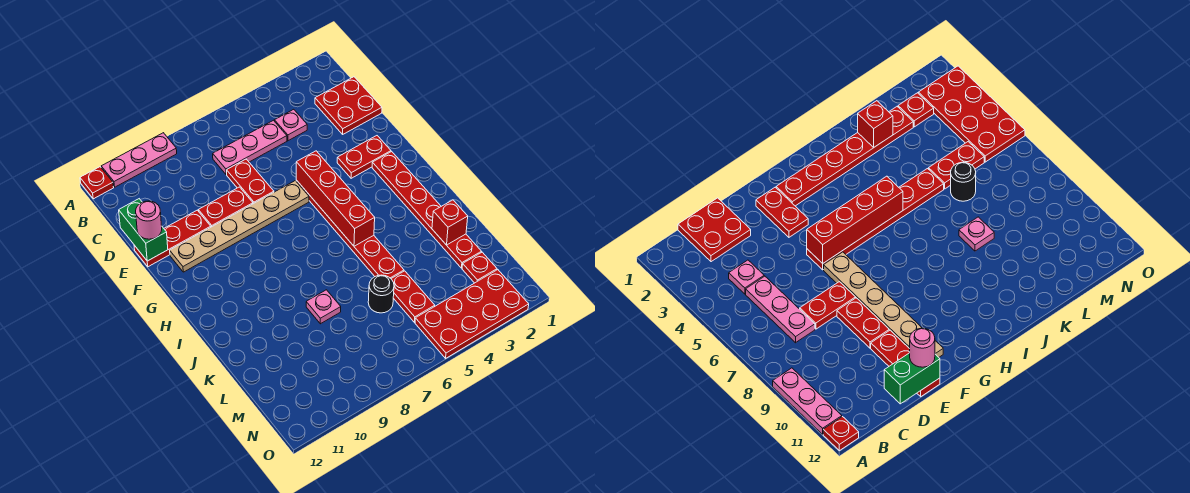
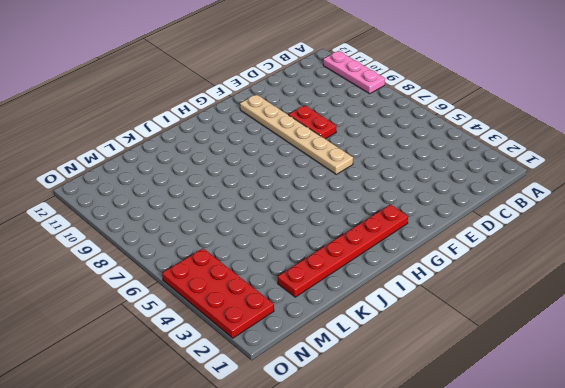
none -> red plate A12 level 1
none -> red plate C1:D2 level 1
none -> pink plate C4 level 1

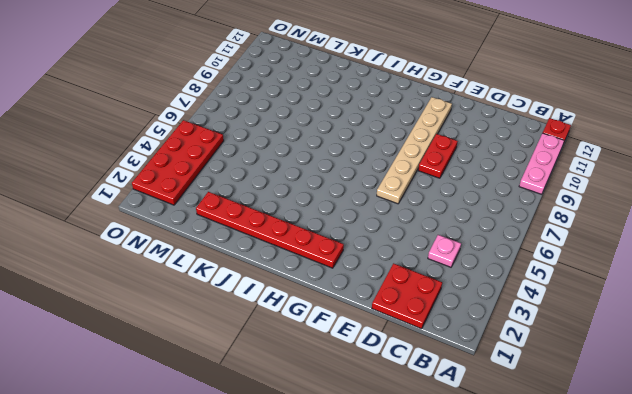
none -> pink plate C5:C7 level 1
none -> red plate D7:E7 level 1
none -> red plate E10:E12 level 1

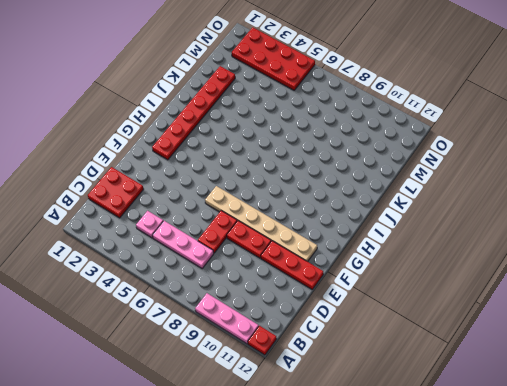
none -> red plate F2:F3 level 1
none -> red plate F5:K5 level 1
none -> pink plate K8 level 1

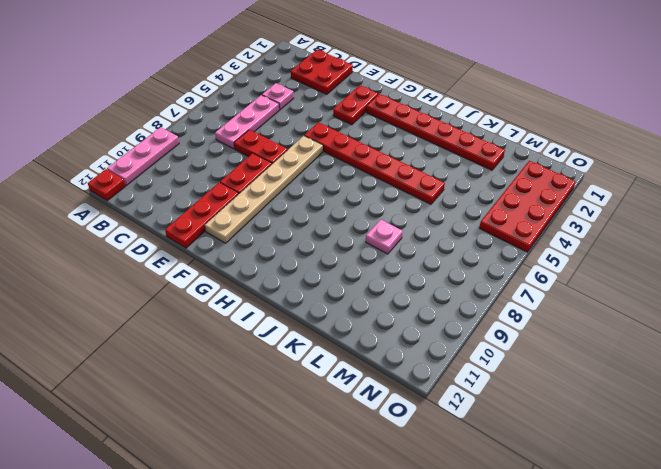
none -> red plate L5:M5 level 1
none -> black round brick L6 level 1
none -> red plate M2 level 1

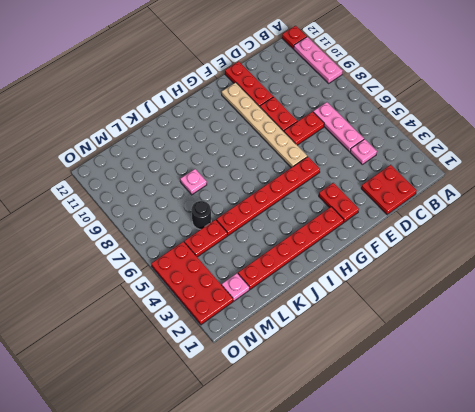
pink plate M2 level 1 -> red plate M2 level 1
none -> green brick D12:E12 level 2
none -> red brick F5:I5 level 2
none -> red brick K2 level 2

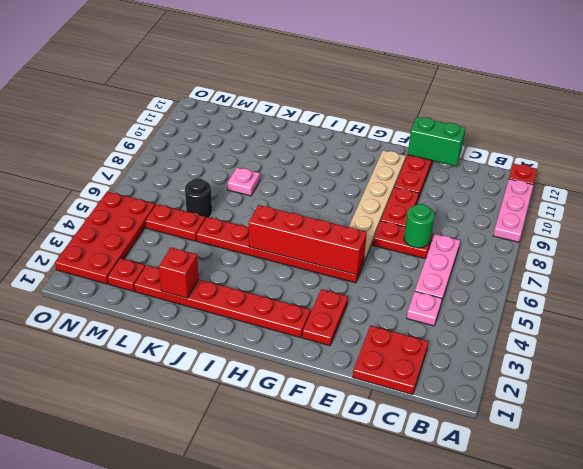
green round brick D7 level 2 -> none
none -> pink round brick E12 level 3

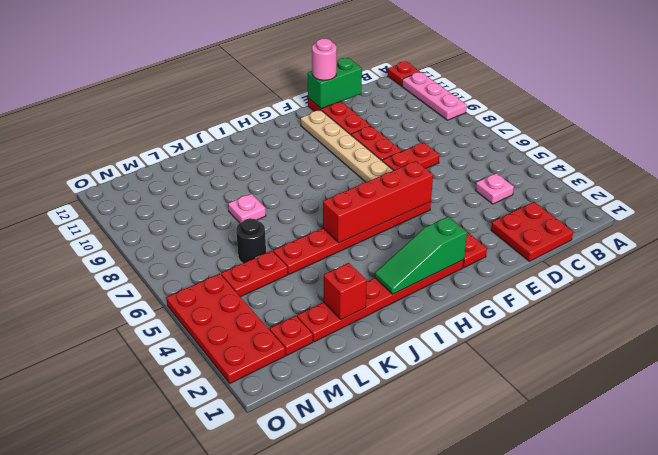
green slope G2:I2 level 2 top G -> none
none -> pink plate C5:C7 level 1

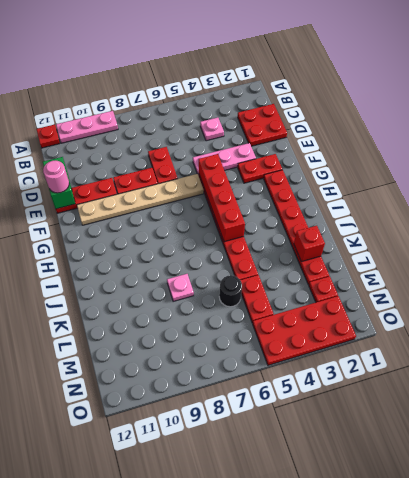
pink plate E3:E5 level 1 -> pink plate C5:C7 level 1

